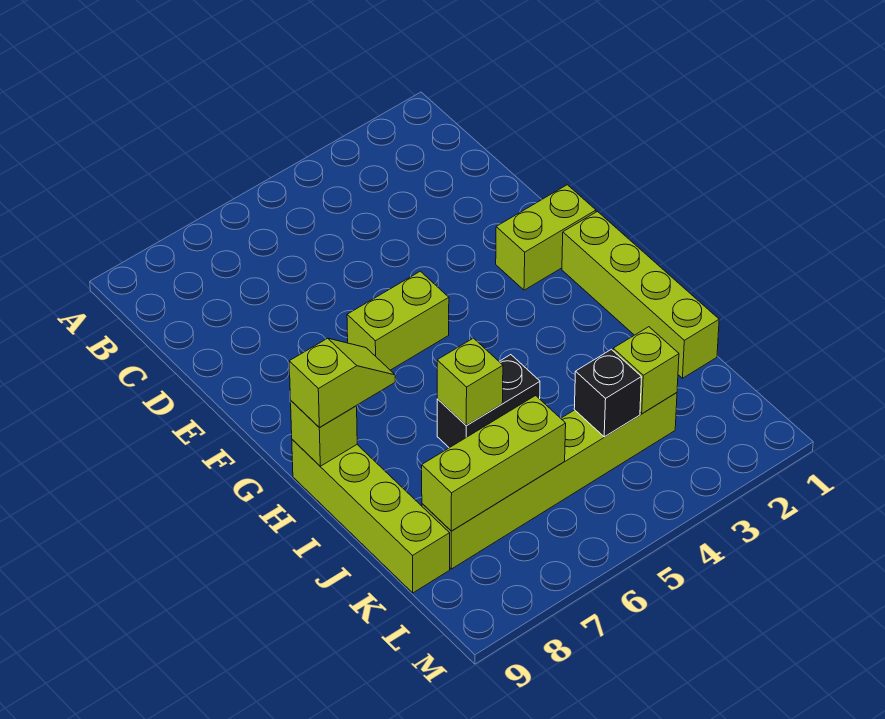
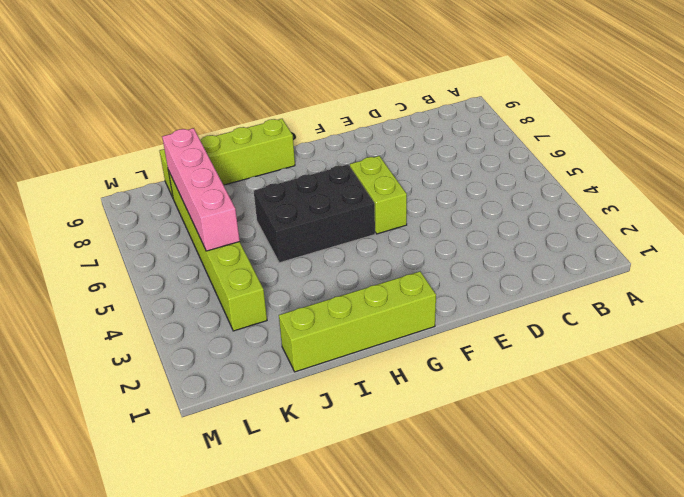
black brick G5:I6 level 1 -> black brick I5:I6 level 1
pink brick K5:K8 level 2 -> lime brick K6:K8 level 2
none -> lime brick F1:F2 level 1
none -> lime brick H9 level 2
none -> lime brick I6 level 2

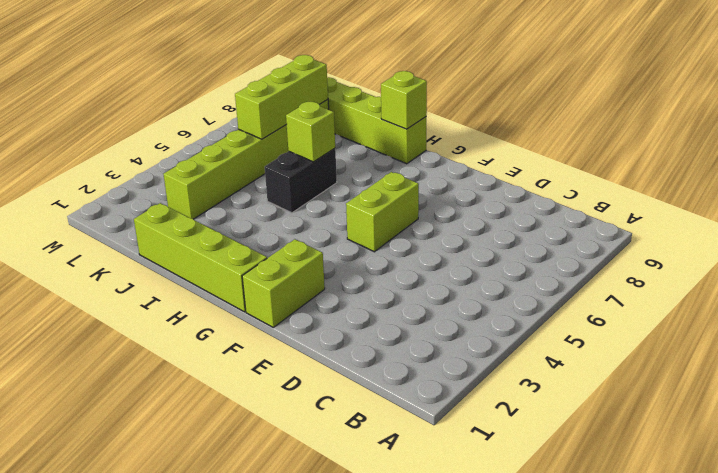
none -> lime brick K3 level 2
none -> black brick K4 level 2
none -> lime slope H8:H9 level 3 top 9

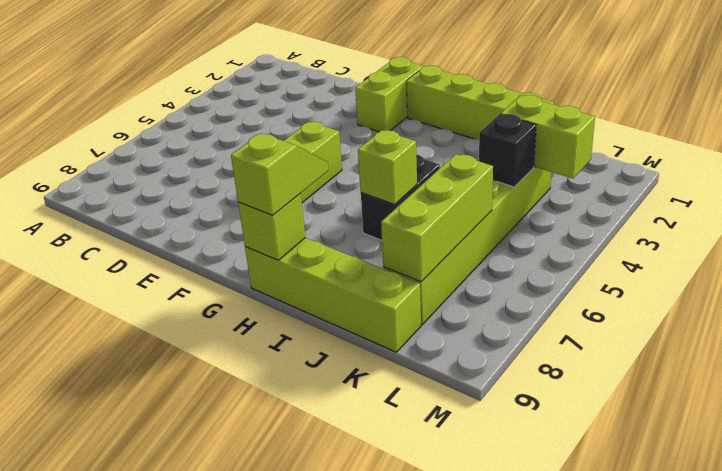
lime brick K3:L3 level 2 -> lime brick K3 level 2

